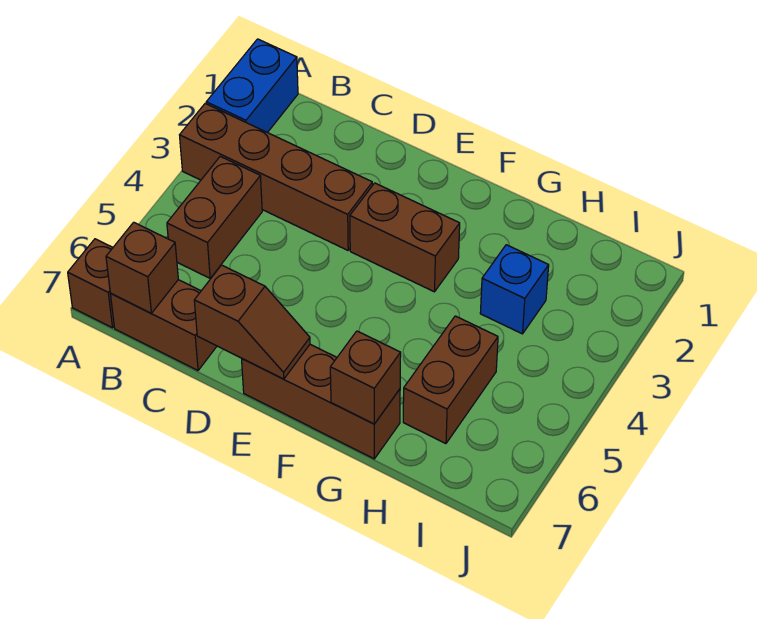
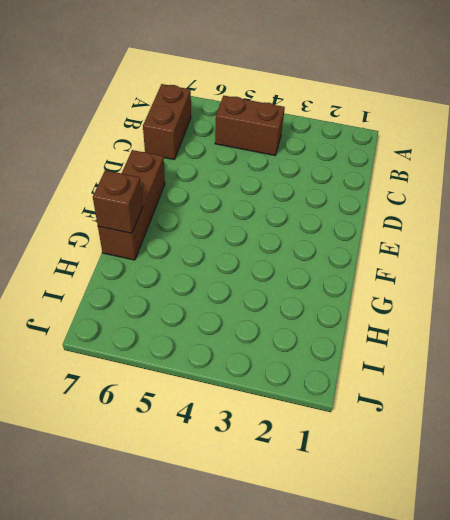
none -> blue brick A1:A2 level 1
none -> brown brick A3:D3 level 1
none -> brown brick A7 level 1

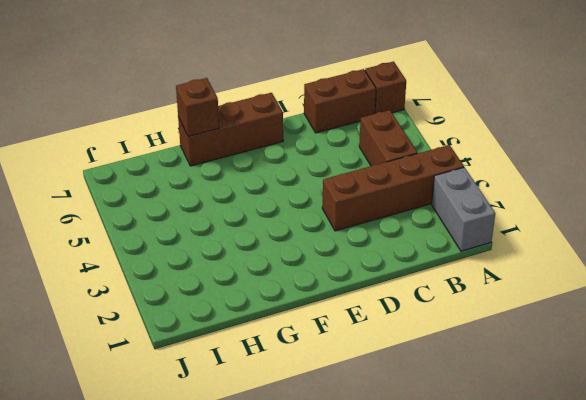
grey brick A1:A2 level 1 -> blue brick A1:A2 level 1
none -> brown brick E3:F3 level 1
none -> blue brick H3 level 1
none -> brown brick H5:H6 level 1

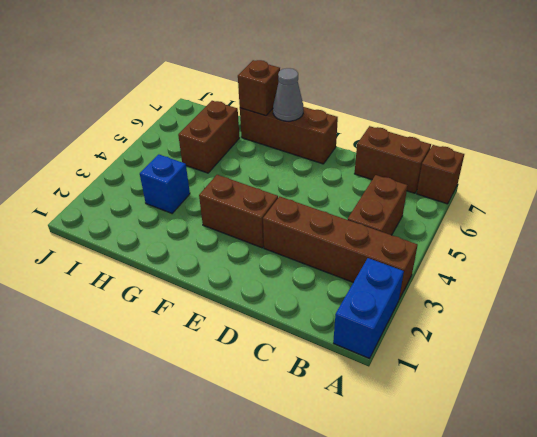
grey cone F7 level 2 -> none
none -> brown brick B7 level 2
none -> brown slope D7:E7 level 2 top D

